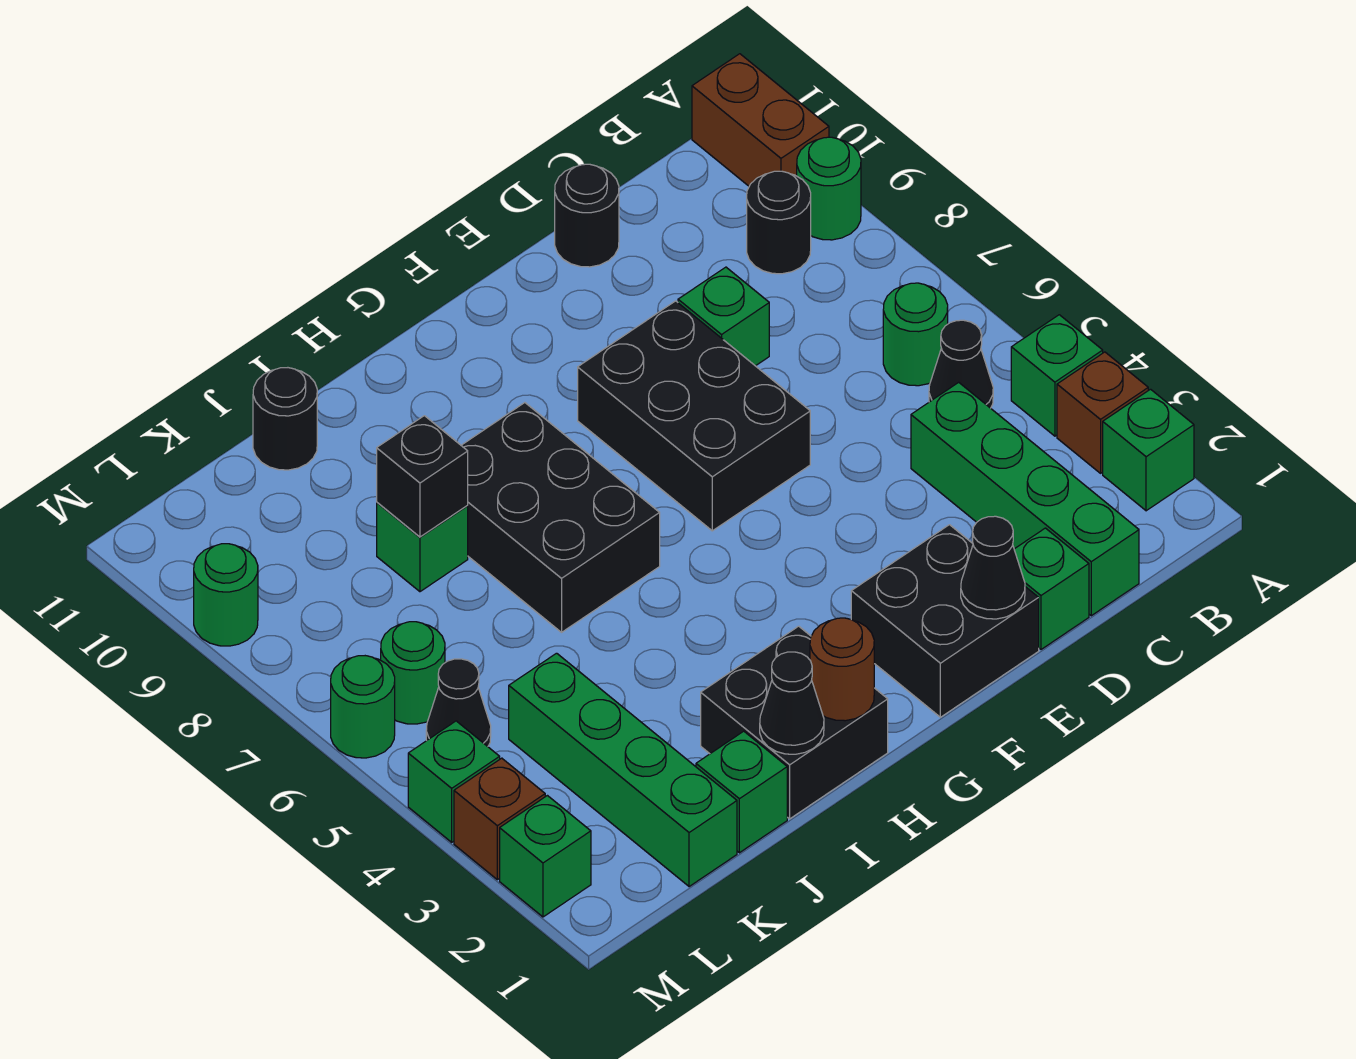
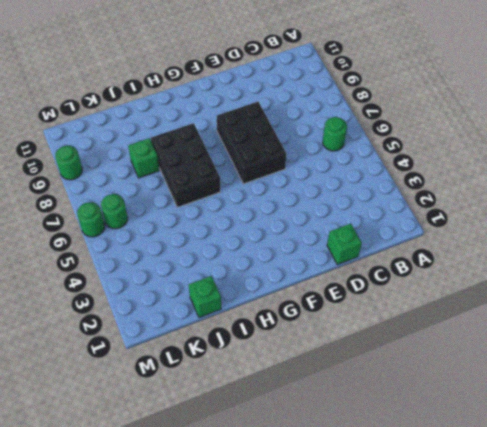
none -> green brick A2 level 1
none -> brown brick A3 level 1
none -> green brick A4 level 1
none -> green round brick A9 level 1

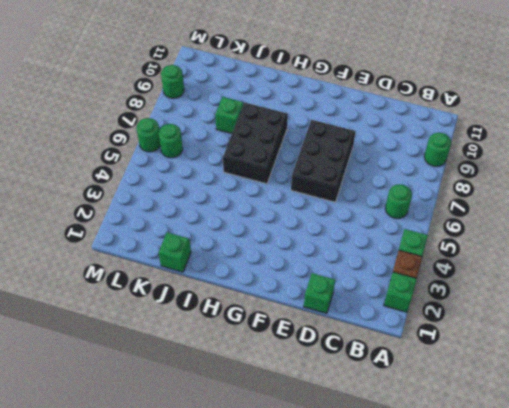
none -> brown brick A10:A11 level 1
none -> black cone B5 level 1
none -> black round brick B9 level 1
none -> green brick C1:C4 level 1

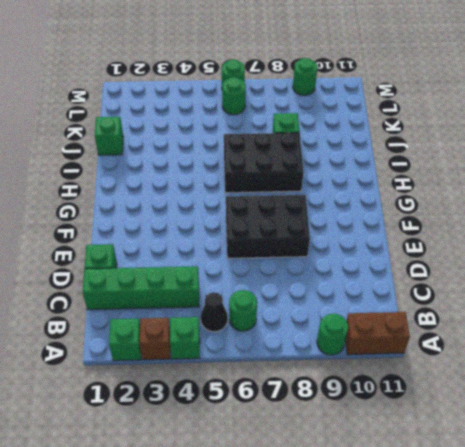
none -> black round brick B9 level 1
none -> green brick D8 level 1
none -> black round brick D11 level 1
none -> black brick E1:F2 level 1

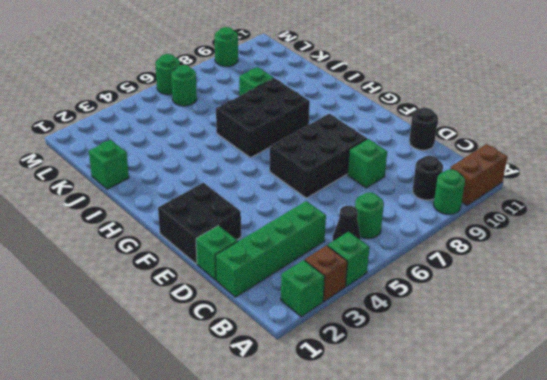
none -> black brick H1:I2 level 1
none -> black round brick J11 level 1
none -> green brick K1:K4 level 1
none -> black cone L5 level 1

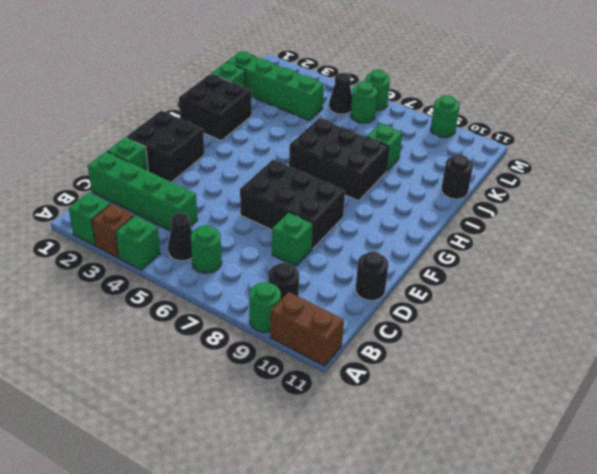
none -> green brick M2 level 1
none -> brown brick M3 level 1
none -> green brick M4 level 1
none -> black cone E1 level 2

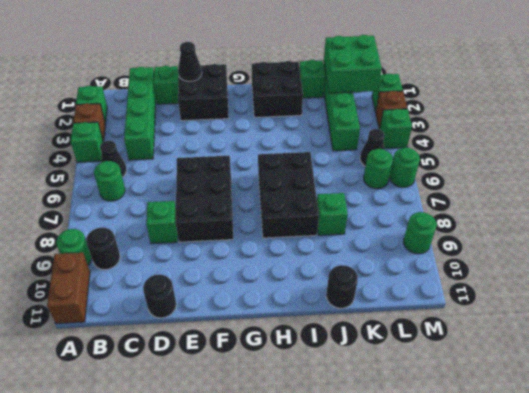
green brick K1:L2 level 2 -> none
none -> brown round brick H1 level 2
none -> black cone I1 level 2
none -> black brick J8 level 2

